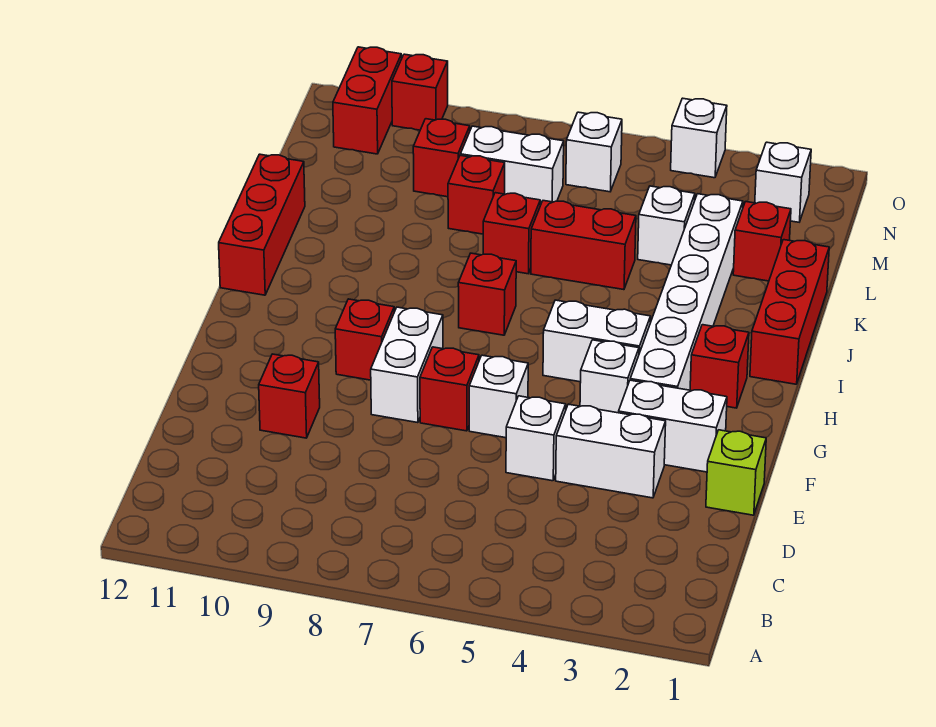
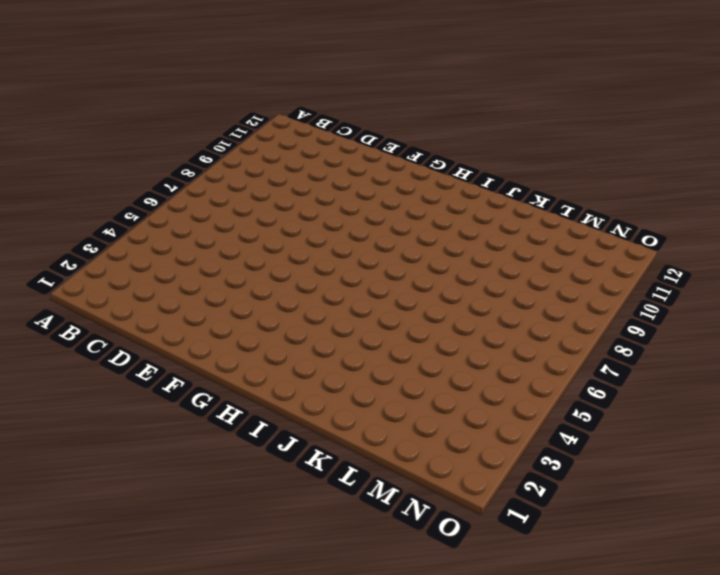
none -> lime brick E1 level 1
none -> white brick E3:E4 level 1
none -> white brick E5 level 1

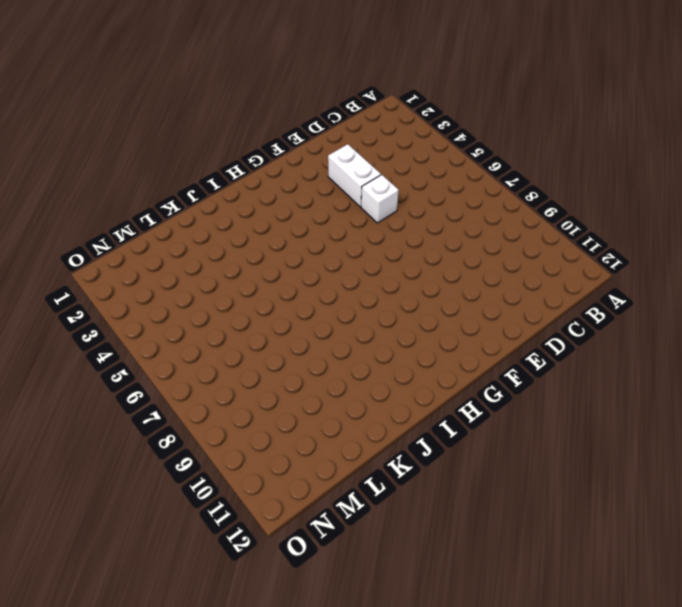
none -> lime brick E1 level 1
none -> red brick E10 level 1
none -> white brick F2:F3 level 1

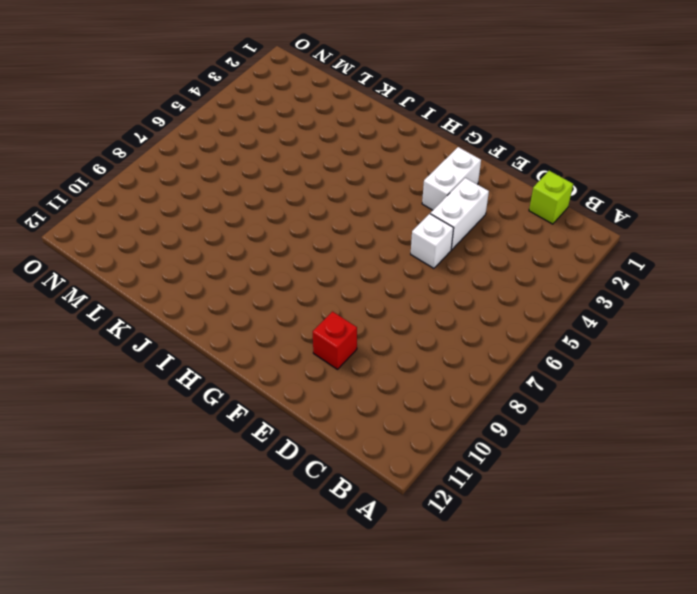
lime brick C1 level 1 -> lime brick E1 level 1
none -> white brick F6 level 1
none -> red brick F7 level 1
none -> white brick F8:G8 level 1

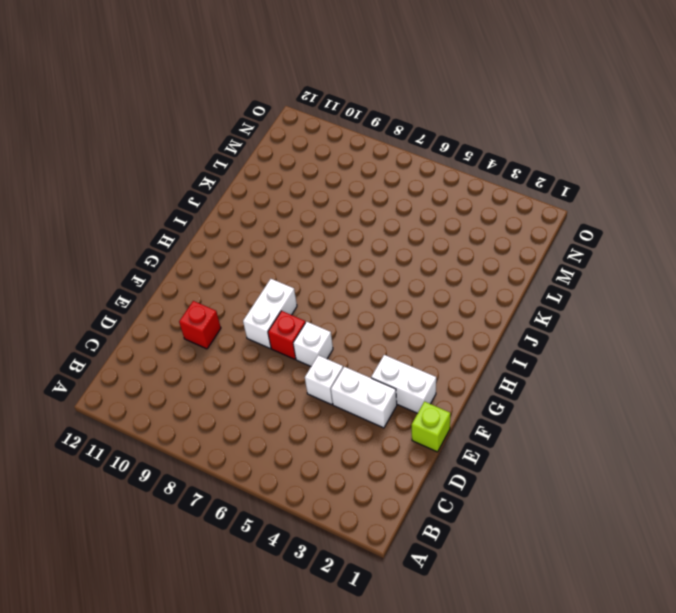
none -> white brick G3:L3 level 1
none -> white brick G4 level 1
none -> red brick G9 level 1

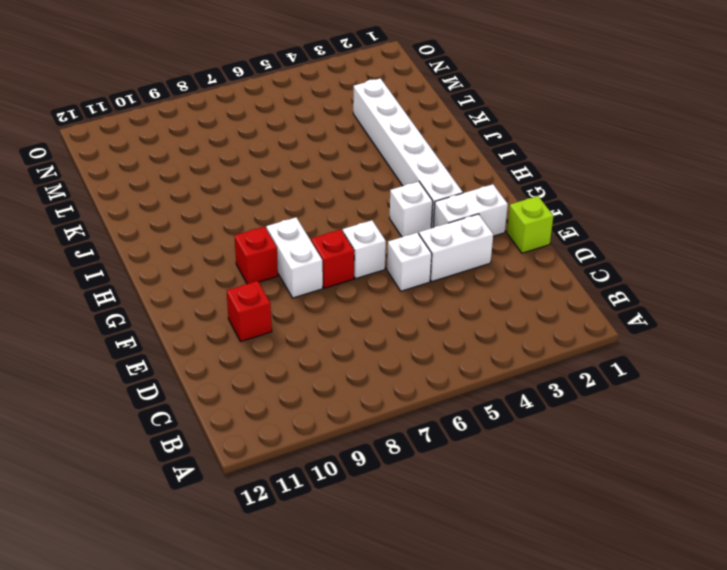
none -> red brick H2 level 1
none -> white brick H4:H5 level 1
none -> red brick I1:K1 level 1

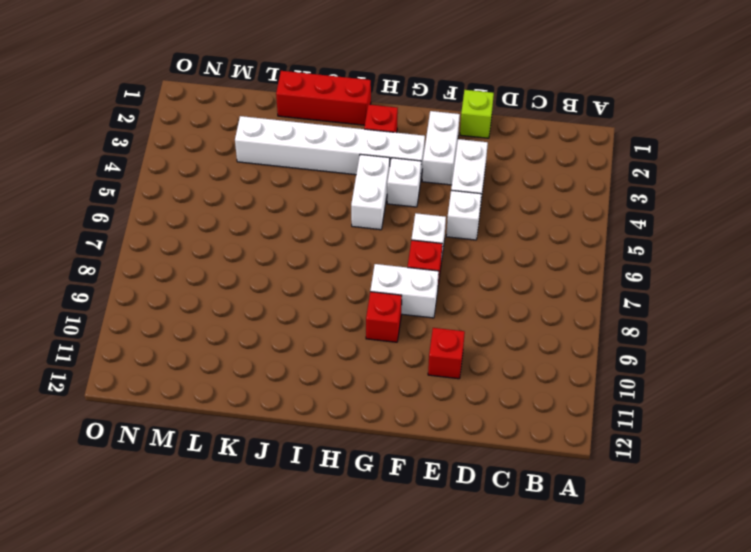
none -> red brick I7 level 1
none -> red brick I12:K12 level 1
none -> red brick K5:K6 level 1

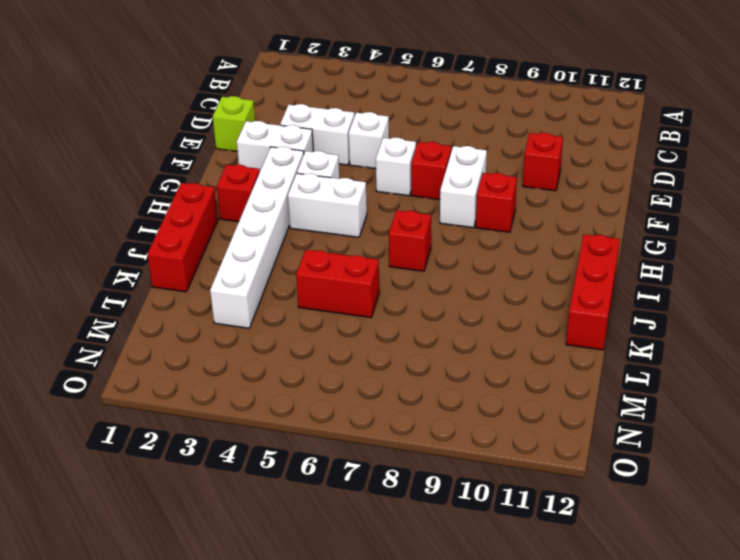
none -> red brick K7 level 1
none -> red brick L2 level 1
none -> white brick L4 level 1

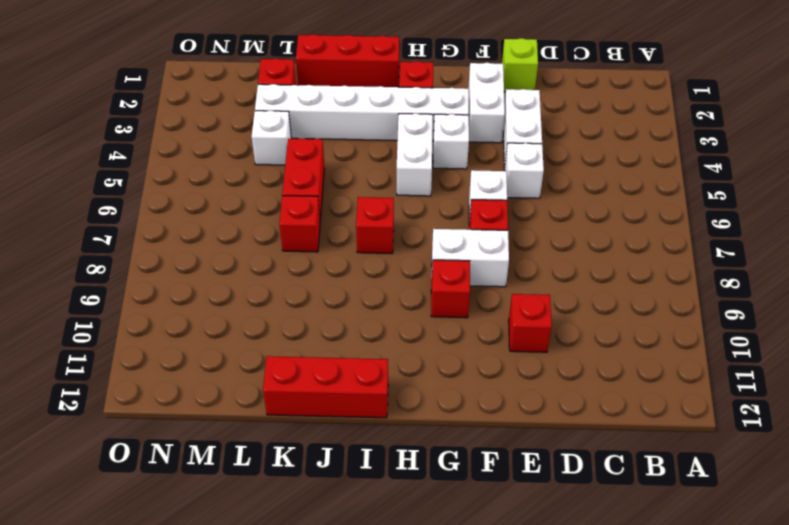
none -> red brick L8 level 1
none -> white brick M7:M8 level 1
none -> red brick M9 level 1

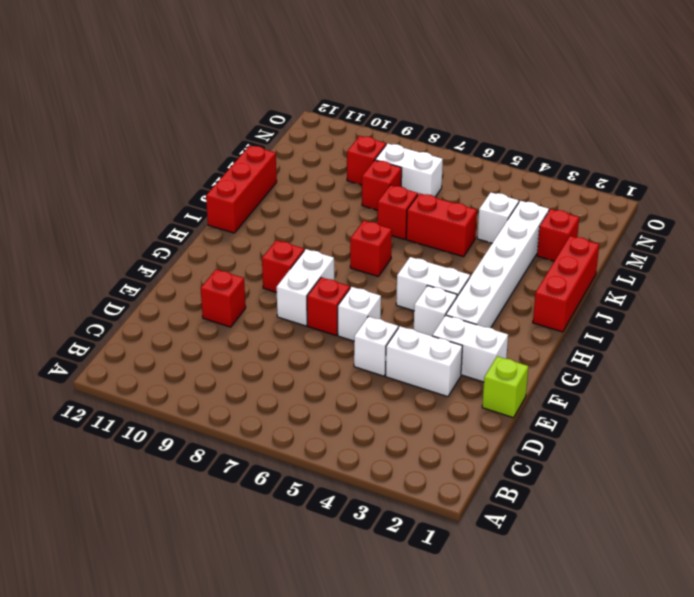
none -> red brick H2 level 1
none -> white brick N2 level 1
none -> white brick N6 level 1

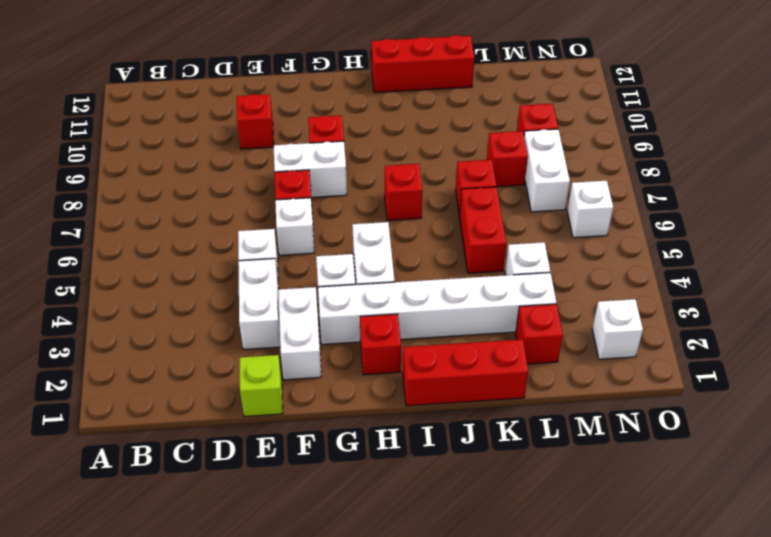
none -> red brick N11:O11 level 1
none -> white brick O4 level 1
none -> red brick O10 level 1

